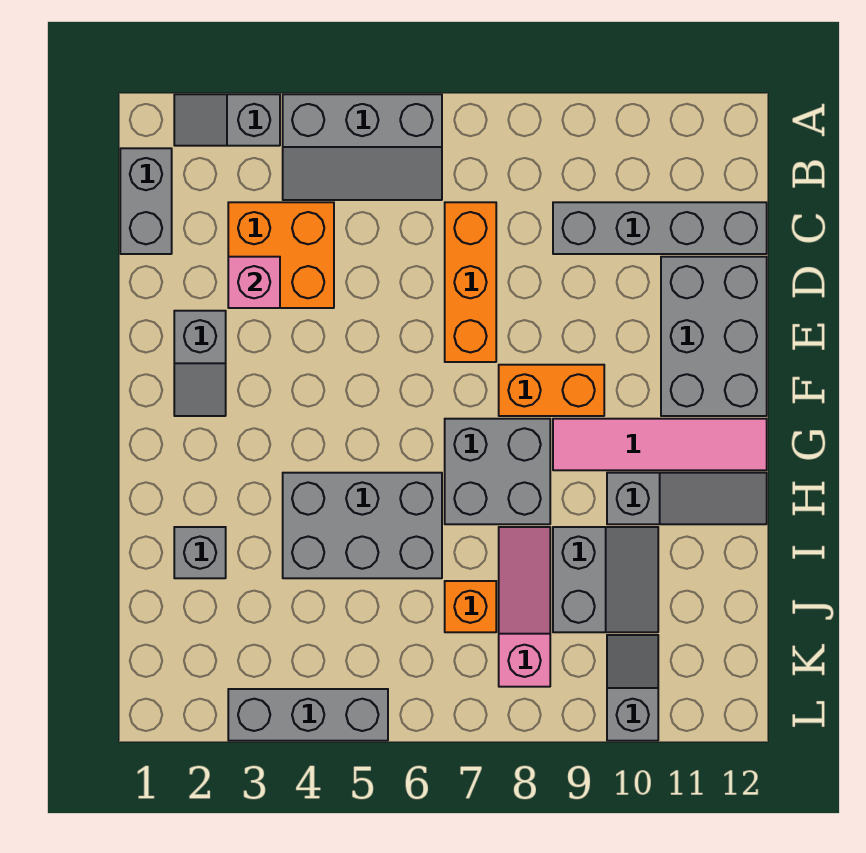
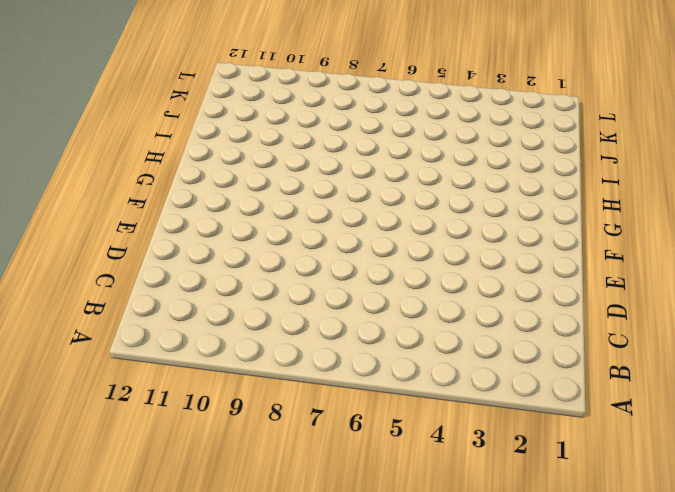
none -> grey slope A2:A3 level 1 top 3
none -> grey slope A4:B6 level 1 top A
none -> grey brick B1:C1 level 1

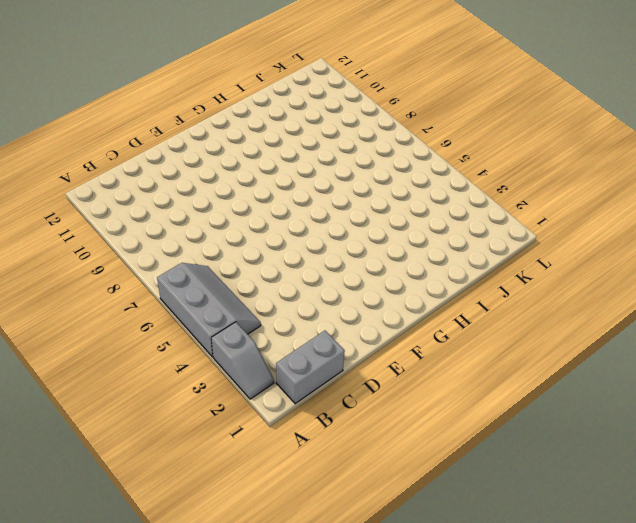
none -> orange brick C3:D4 level 1
none -> orange brick C7:E7 level 1
none -> grey brick C9:C12 level 1

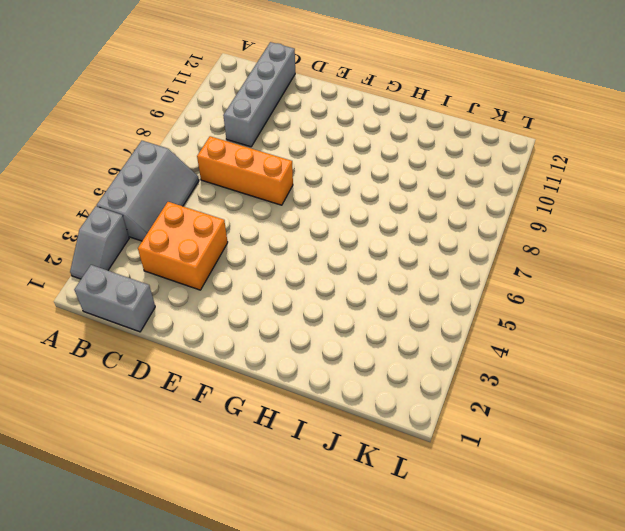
none -> grey brick D11:F12 level 1
none -> grey slope E2:F2 level 1 top E
none -> orange brick F8:F9 level 1

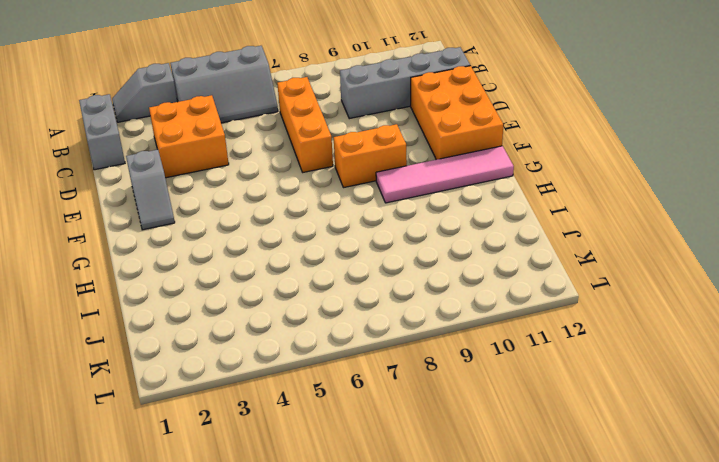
orange brick D11:F12 level 1 -> grey brick D11:F12 level 1
none -> grey brick G7:H8 level 1
none -> grey brick H4:I6 level 1
none -> grey slope H10:H12 level 1 top 10

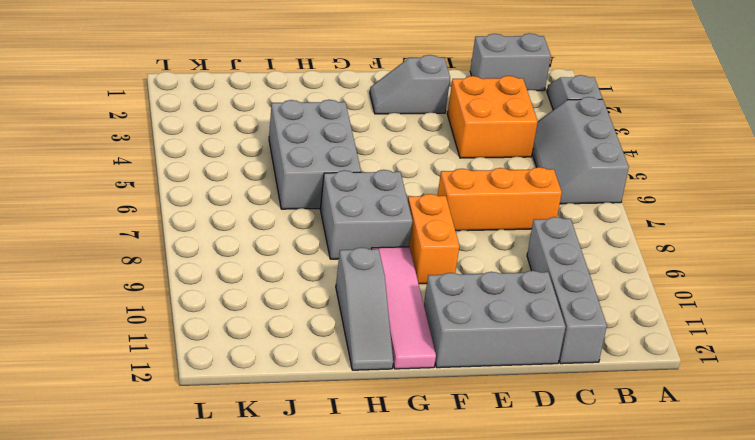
none -> grey brick I2 level 1
none -> pink slope I8:K8 level 1 top K
none -> grey slope I9:J10 level 1 top 9

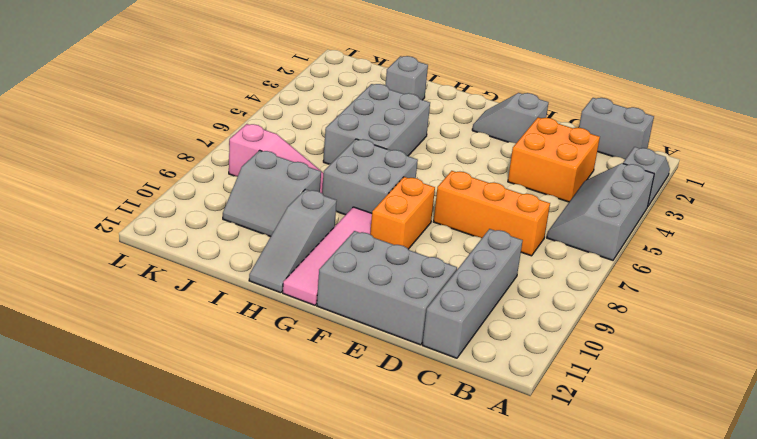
none -> orange brick J7 level 1
none -> grey slope K10:L10 level 1 top L
none -> grey brick L3:L5 level 1

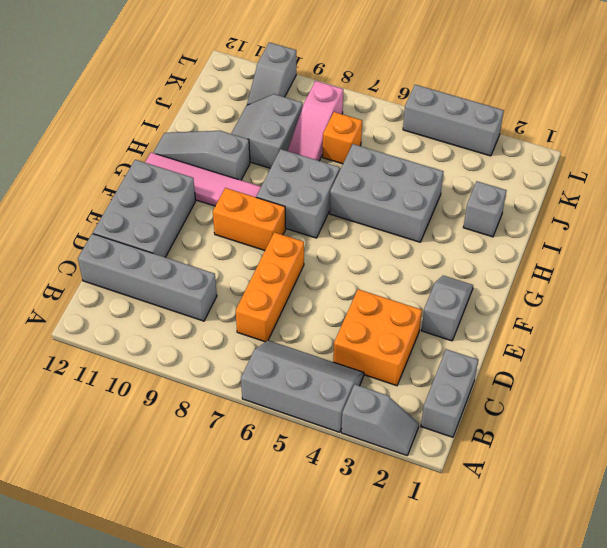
none -> pink brick D3 level 2

